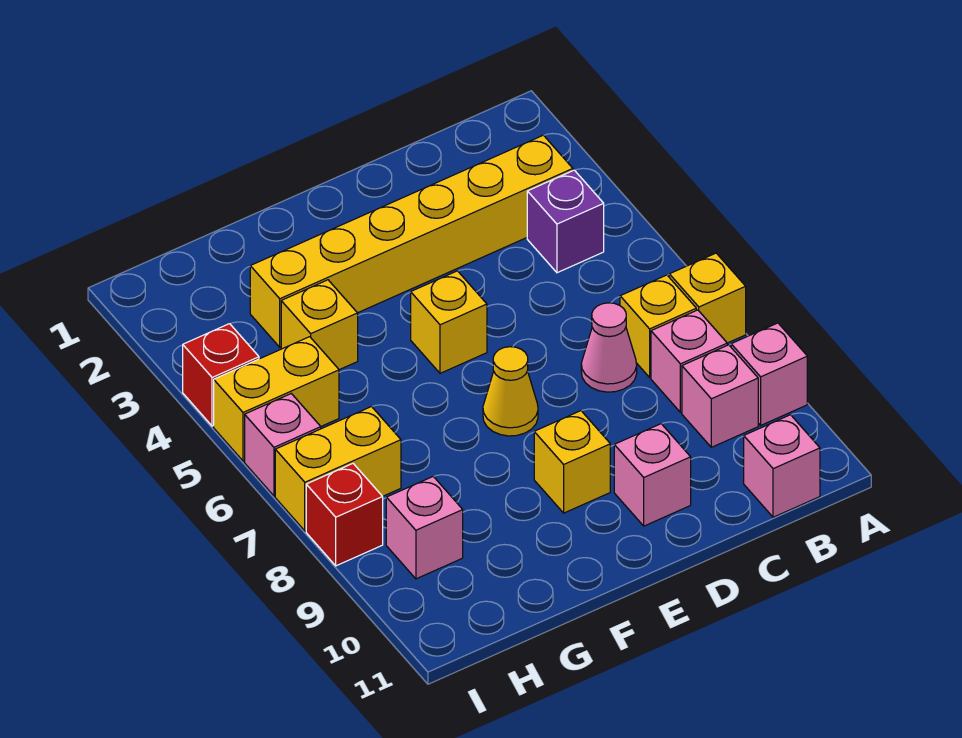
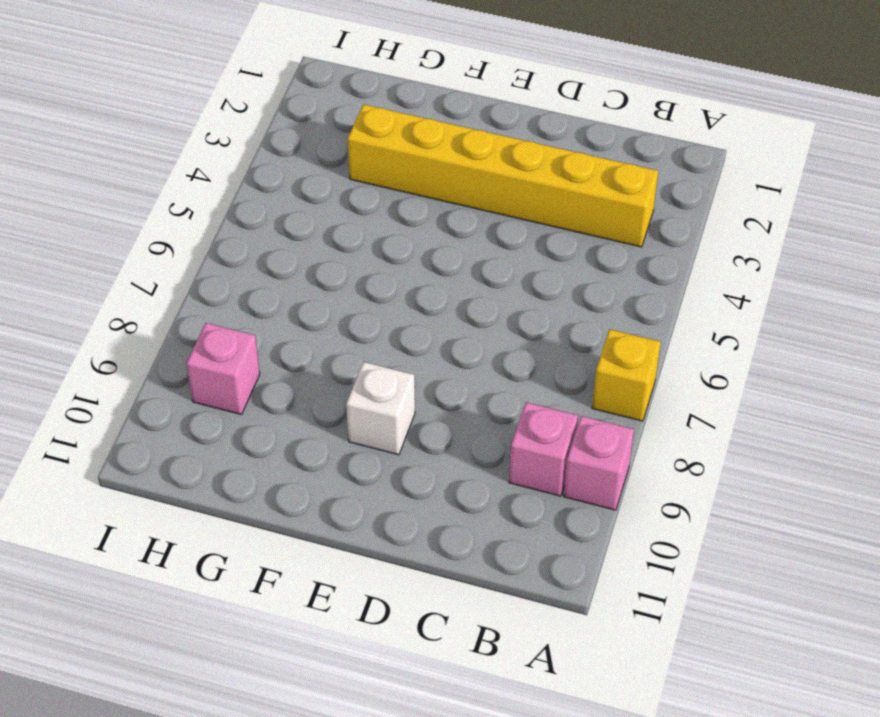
white brick E9 level 1 -> yellow brick E9 level 1
none -> purple brick B4 level 1
none -> yellow brick B7 level 1
none -> pink brick B8 level 1

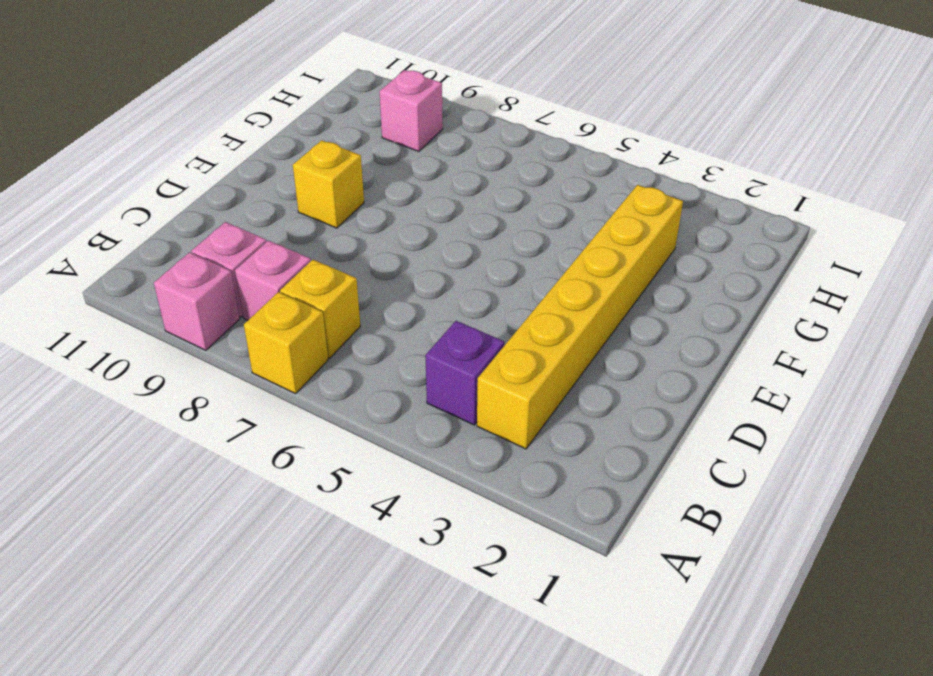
none -> pink brick B11 level 1
none -> pink cone C7 level 1
none -> pink brick D10 level 1

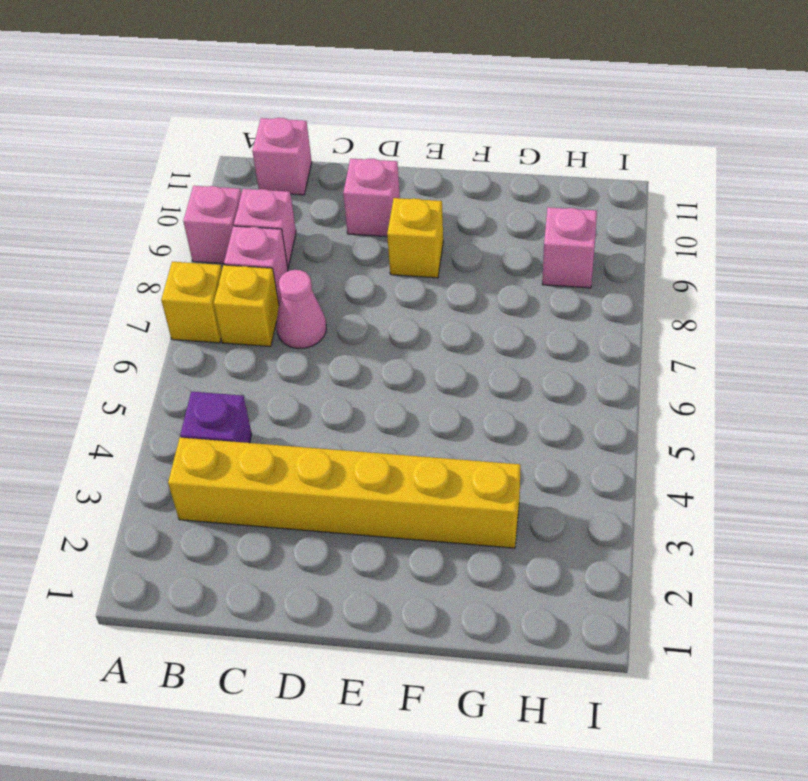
none -> yellow brick E5 level 1
none -> yellow cone E7 level 1
none -> yellow brick G4 level 1

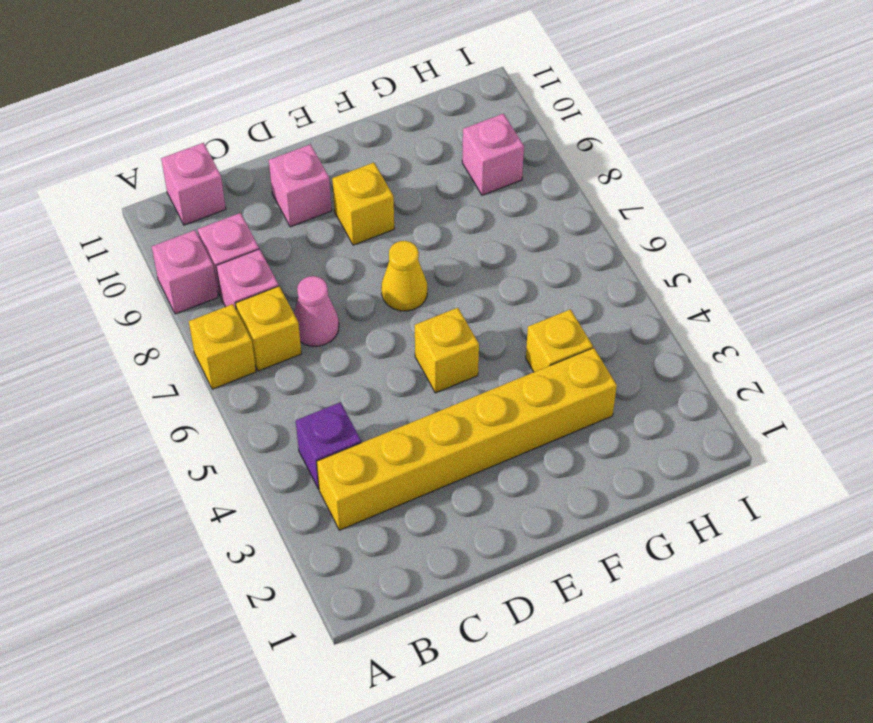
none -> yellow brick H5:I5 level 1
none -> yellow brick H7:I7 level 1
none -> red brick I4 level 1

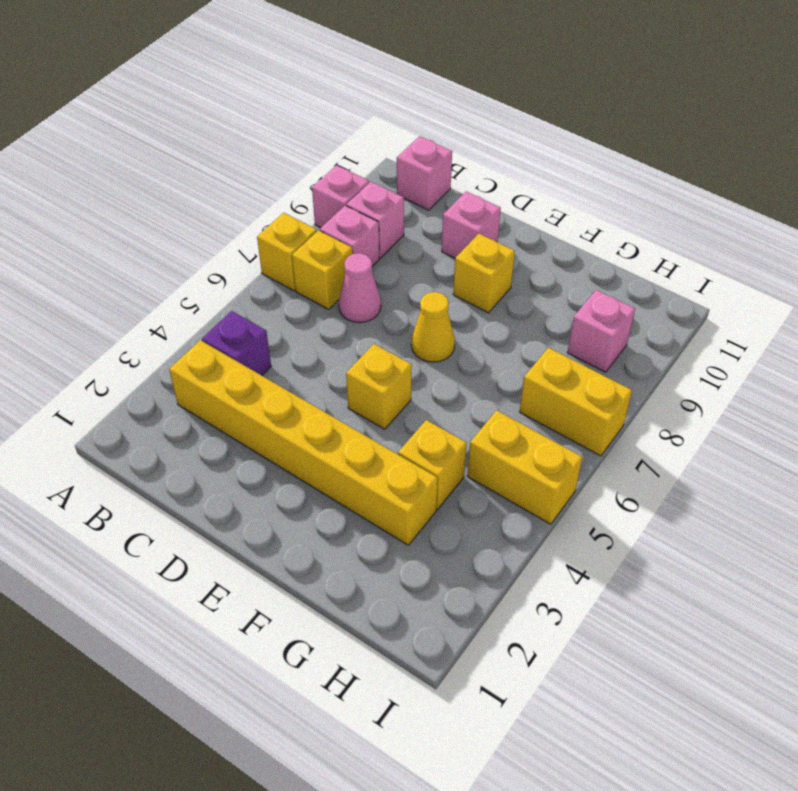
none -> red brick I4 level 1
none -> pink brick I6 level 1
none -> red brick I8 level 1

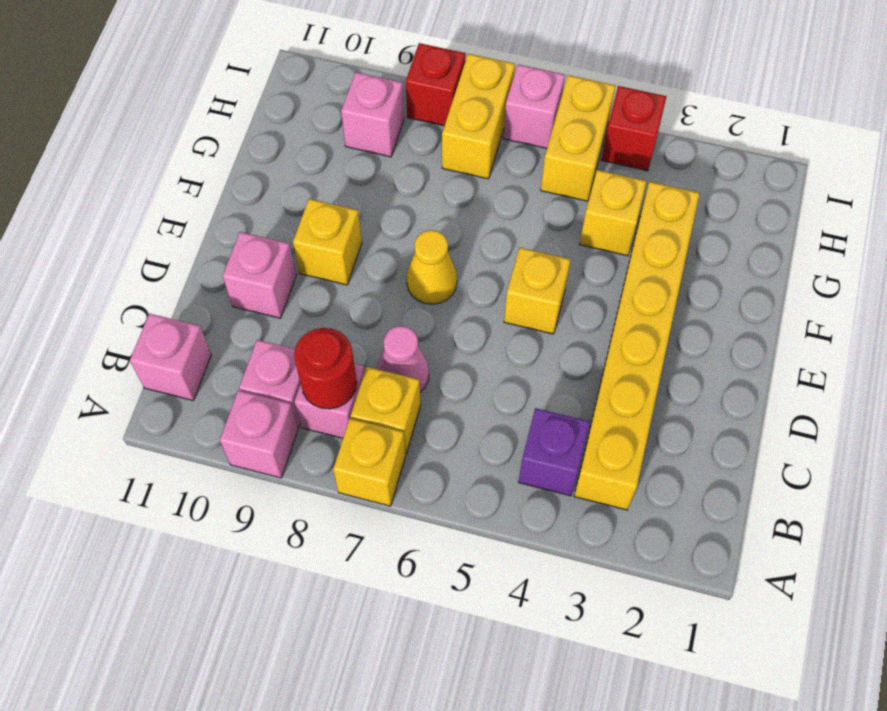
red round brick B8 level 2 -> none

